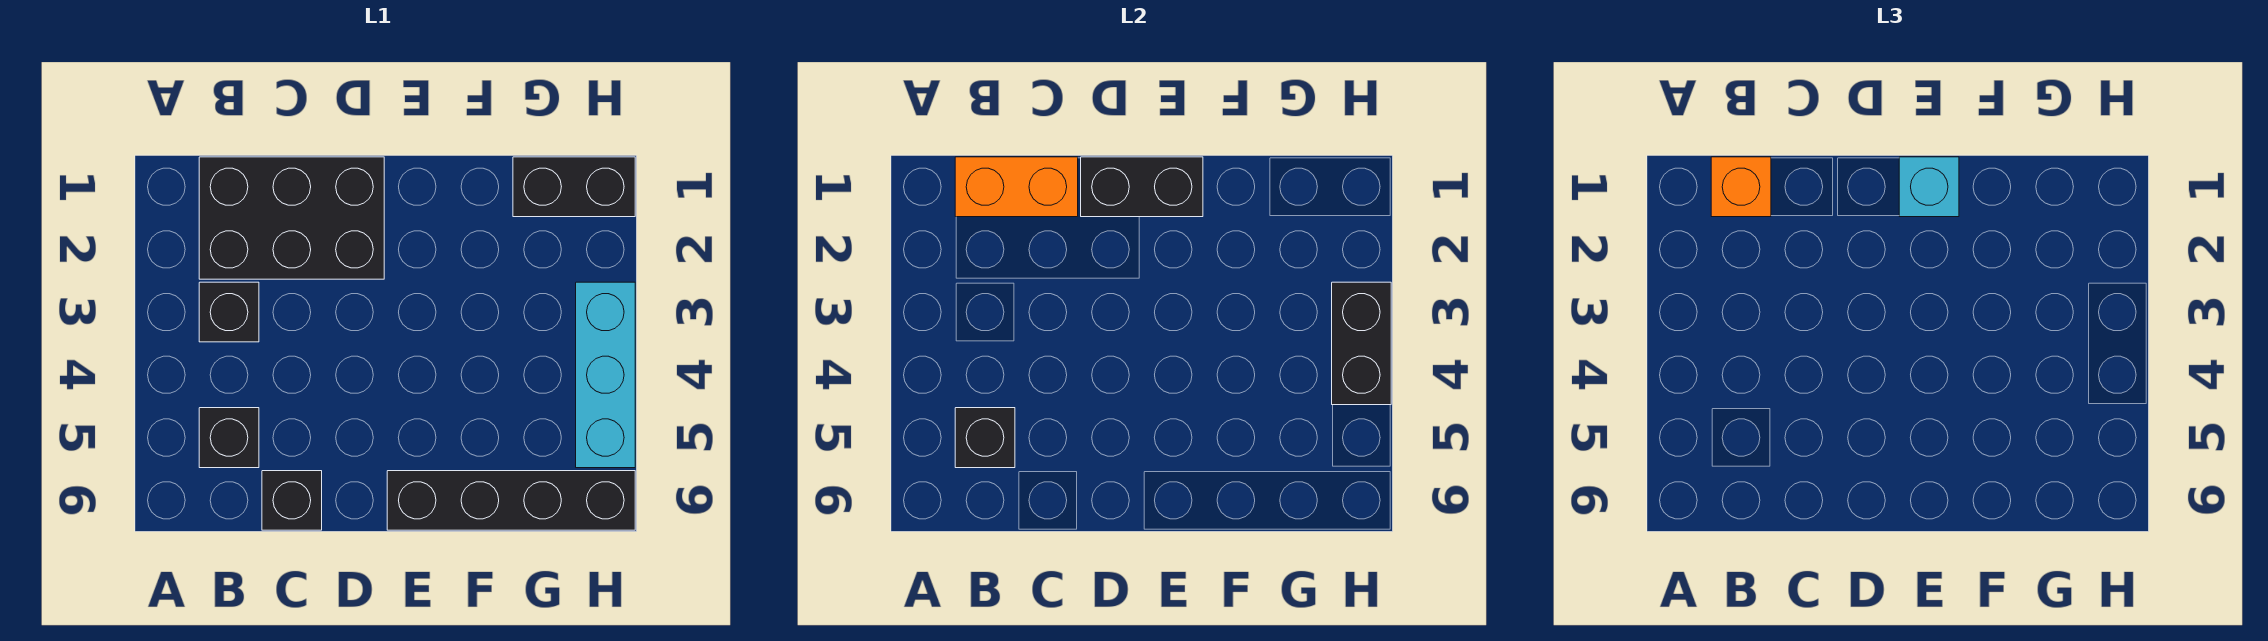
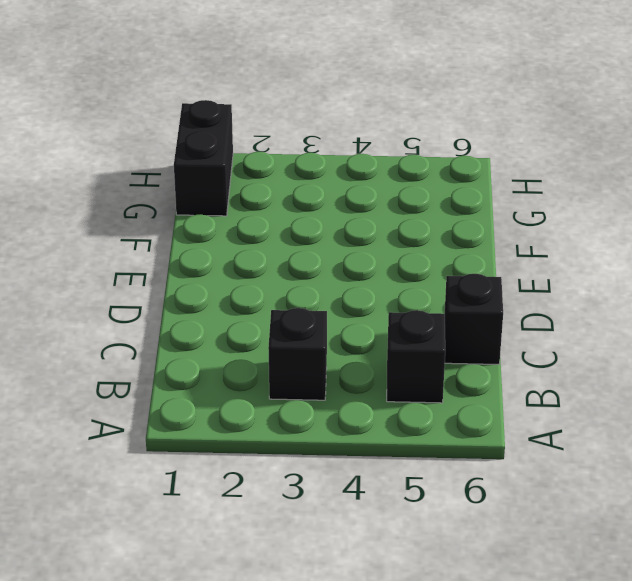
none -> black brick B1:D2 level 1
none -> black brick E6:H6 level 1
none -> cyan brick H3:H5 level 1

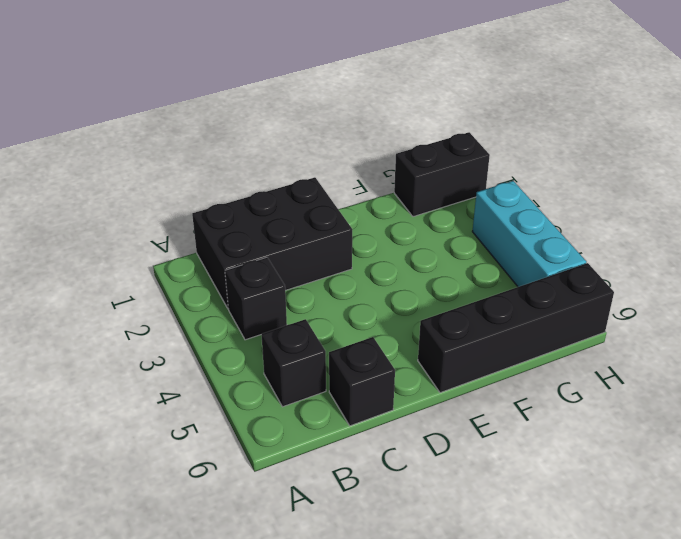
none -> orange brick B1:C1 level 2
none -> black brick B5 level 2
none -> black brick D1:E1 level 2

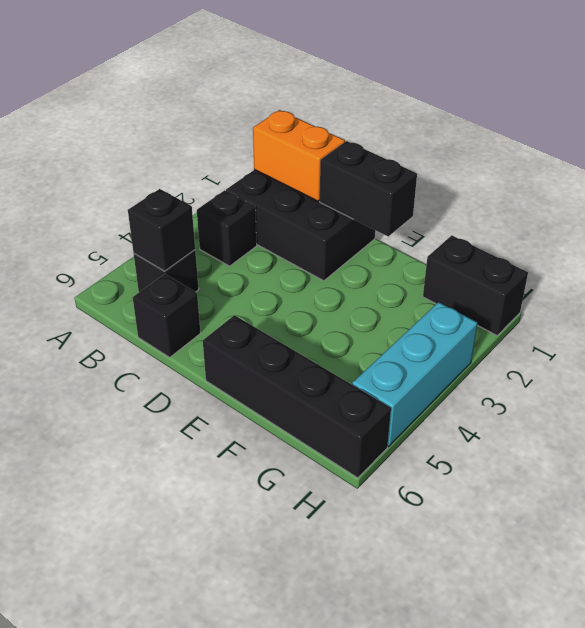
none -> black brick H3:H4 level 2
none -> orange brick B1 level 3
none -> cyan brick E1 level 3

